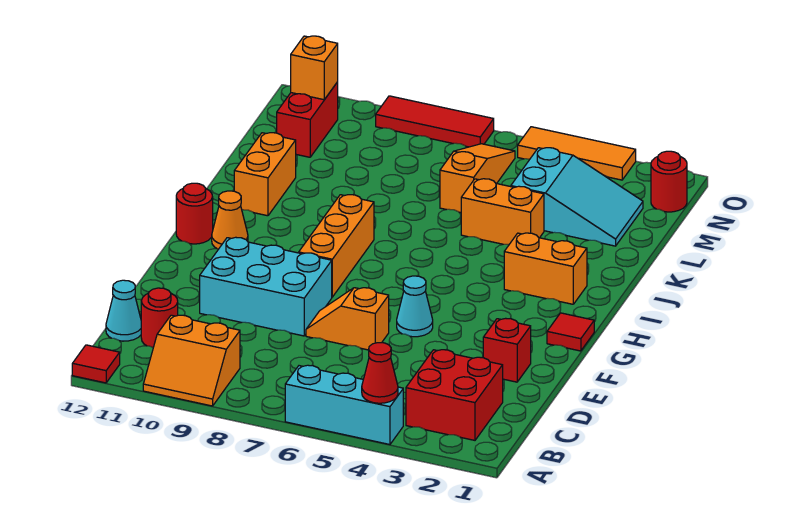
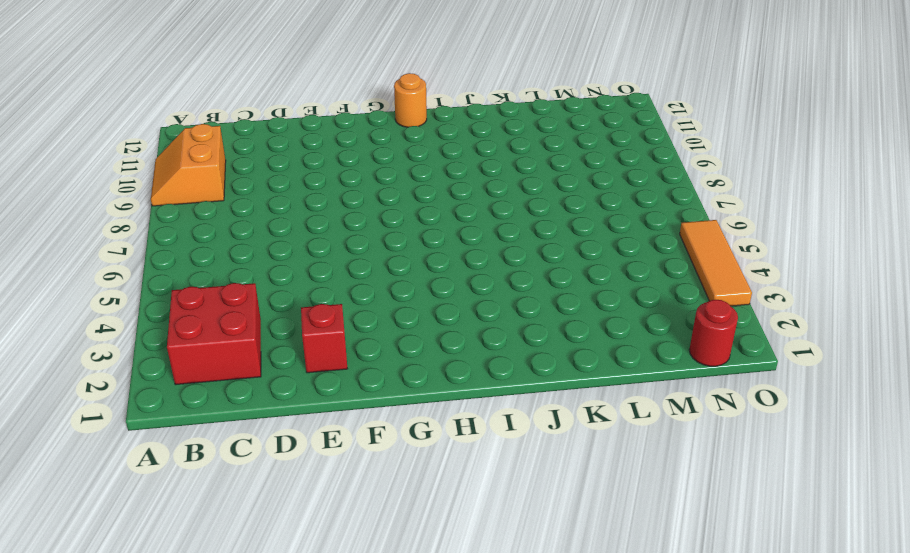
orange round brick H12 level 1 -> red round brick H12 level 1
none -> cyan brick A4:A6 level 1
none -> red tile A12 level 1
none -> red round brick C11 level 1

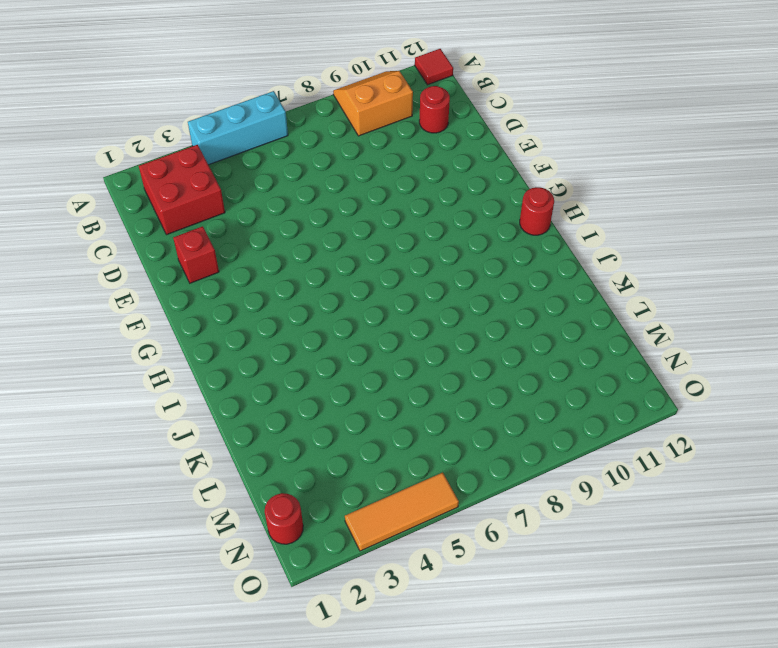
none -> cyan cone C12 level 1
none -> orange slope E6:E7 level 1 top 6
none -> cyan brick E8:F10 level 1

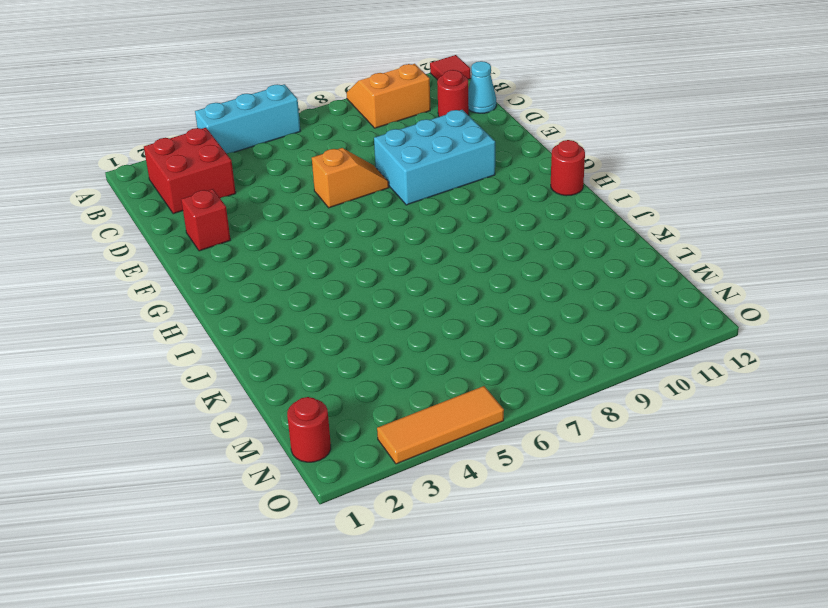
none -> cyan cone F5 level 1
none -> red tile G1 level 1
none -> orange brick G8:I8 level 1

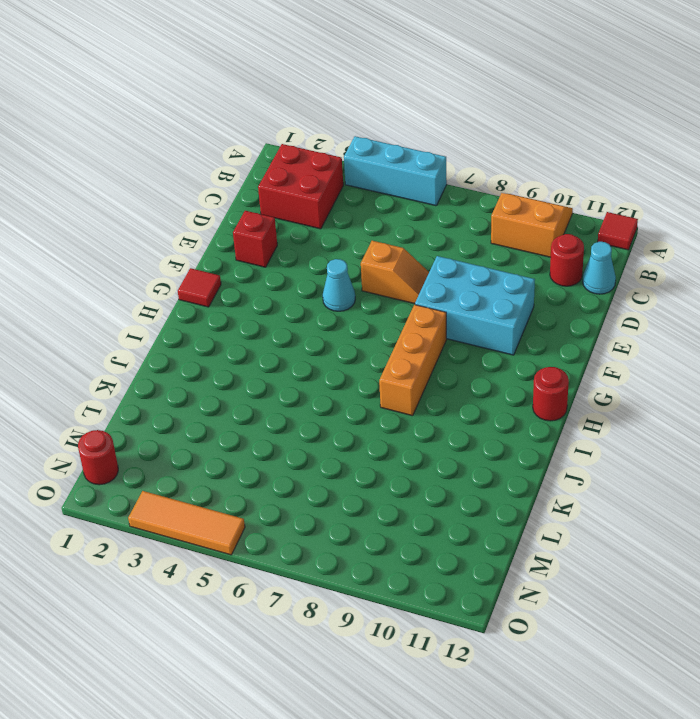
none -> orange cone H11 level 1
none -> orange brick I2:I3 level 1
none -> orange brick J11:K11 level 1

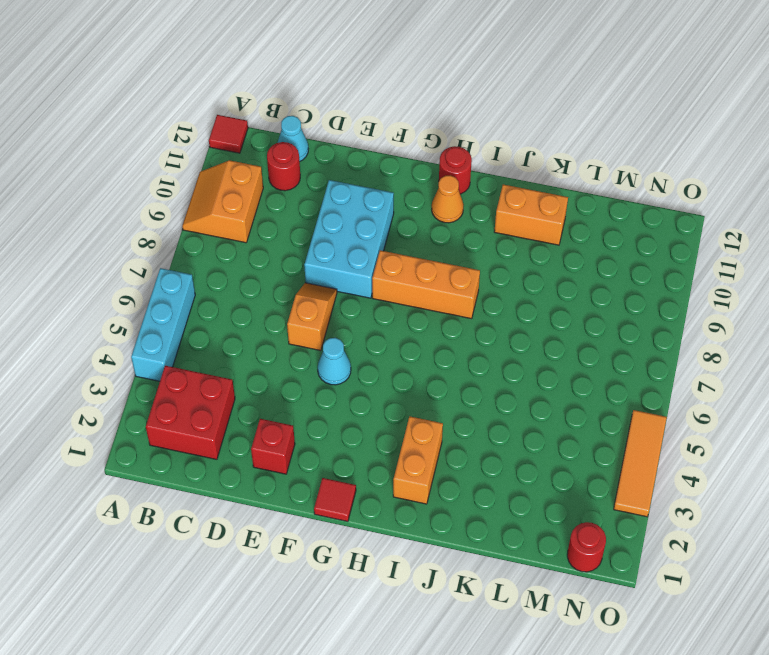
none -> orange brick K4:K5 level 1
none -> cyan slope L2:M4 level 1 top 4
none -> orange slope L6:N6 level 1 top L

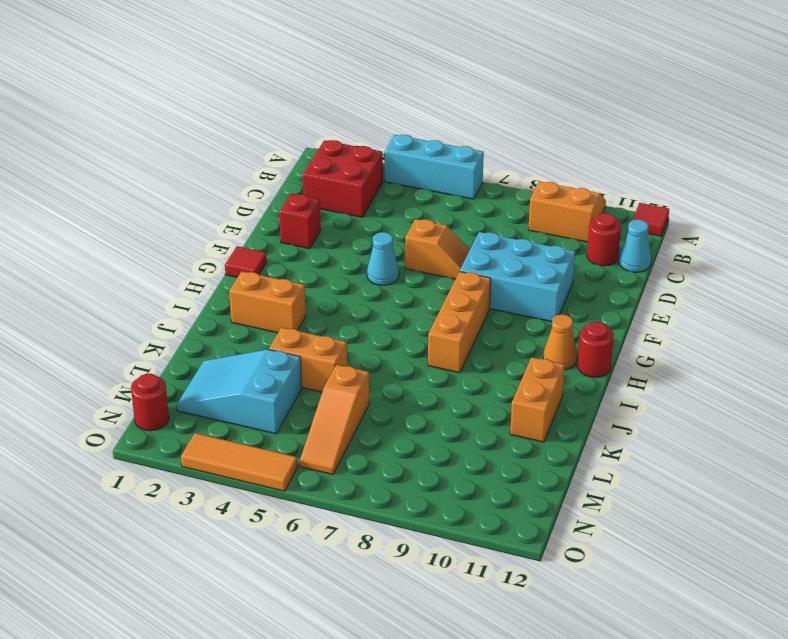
none -> red brick M11:N11 level 1
none -> red tile O7:O9 level 1
none -> red cone A4 level 2

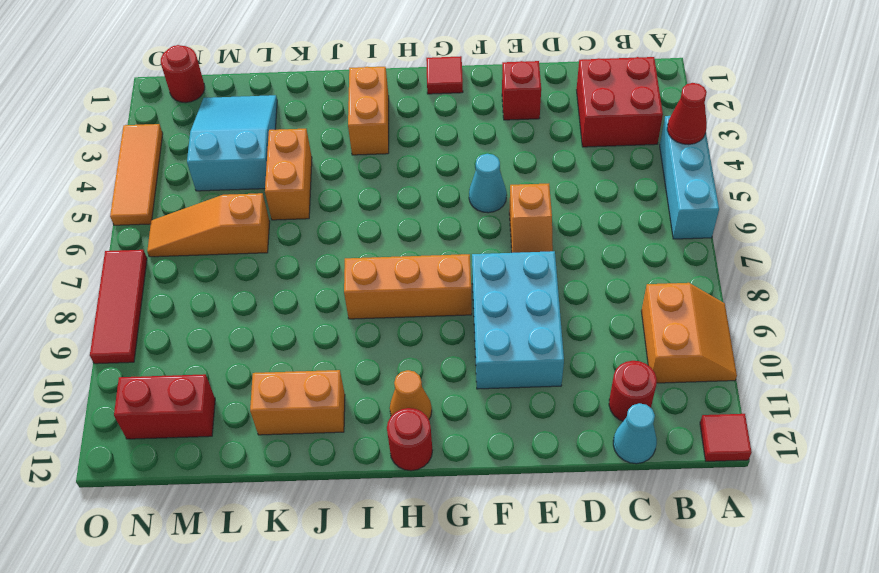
none -> orange brick N11 level 2

